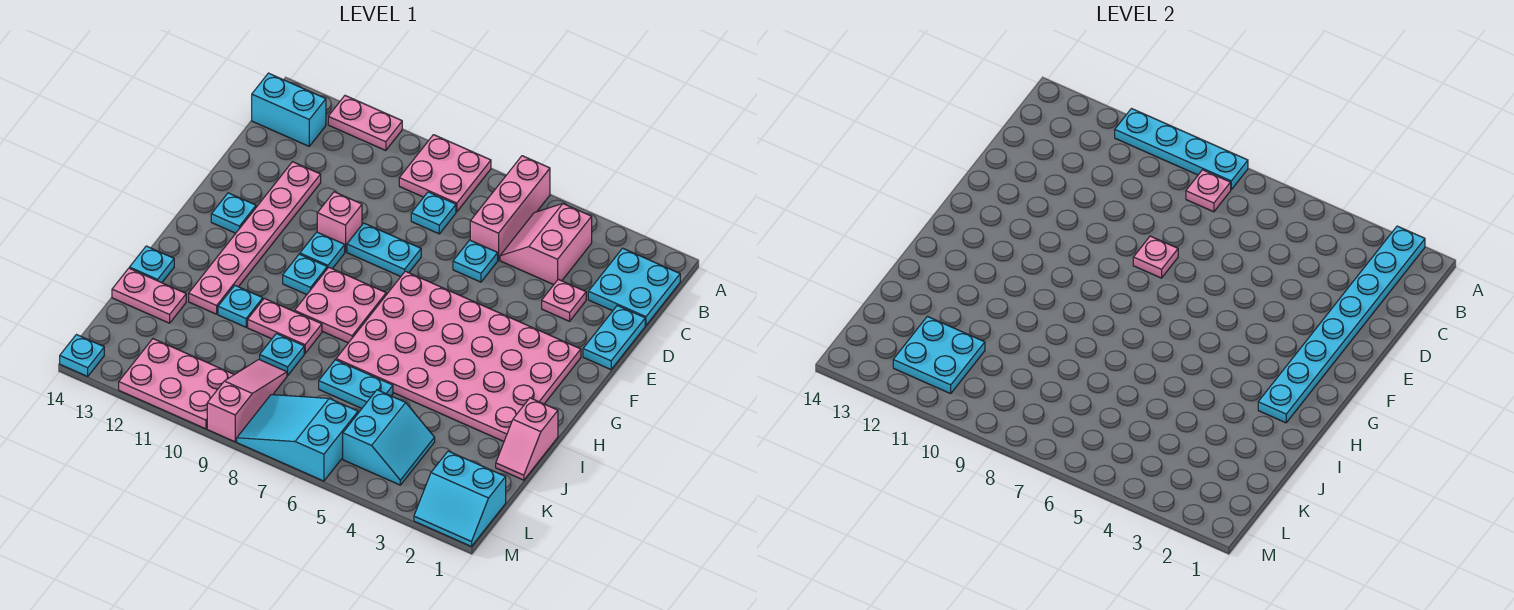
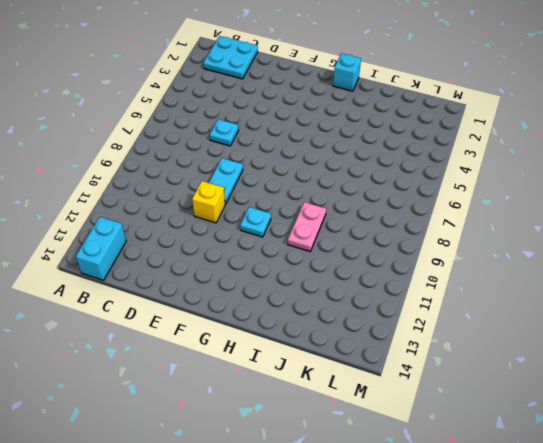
yellow brick E10 level 1 -> pink brick E10 level 1
cyan brick H1 level 1 -> none
none -> pink brick A6:C6 level 1
none -> pink plate A8:B9 level 1
none -> pink plate A11:A12 level 1
none -> pink slope B4:C5 level 1 top 4

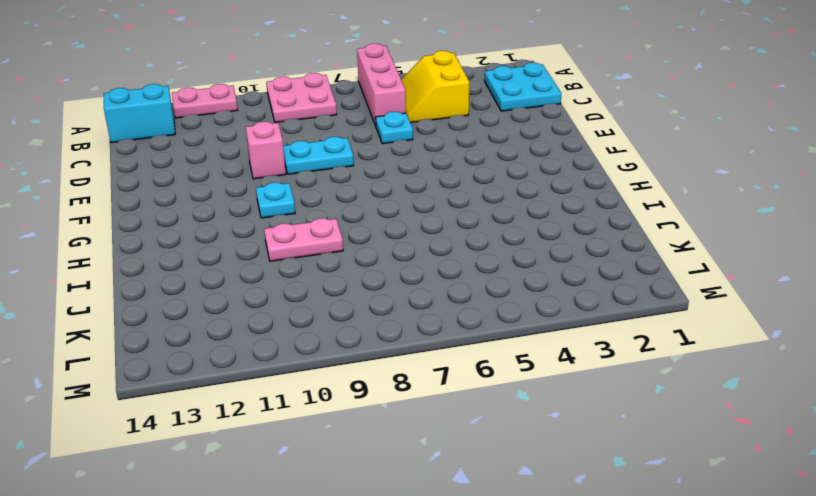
yellow slope B4:C5 level 1 top 4 -> pink slope B4:C5 level 1 top 4
none -> cyan plate C8 level 1
none -> cyan plate D1:E1 level 1
none -> pink plate D3 level 1
none -> pink plate D12:I12 level 1

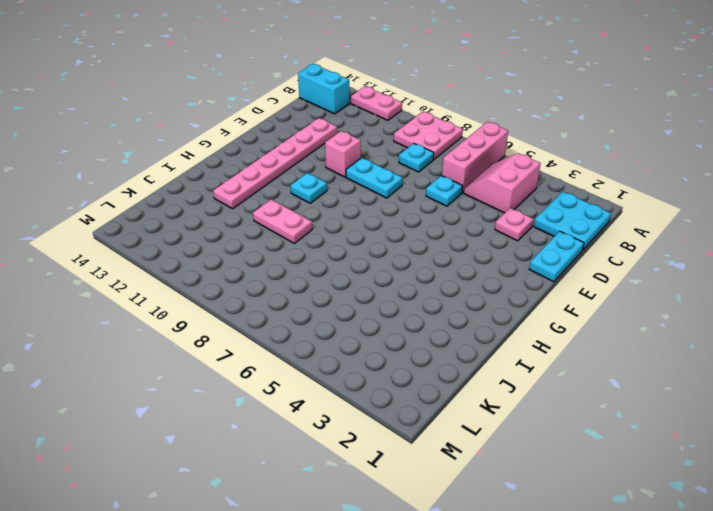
none -> pink plate F2:I7 level 1
none -> cyan plate F10 level 1
none -> cyan plate F13 level 1
none -> pink plate G8:H9 level 1

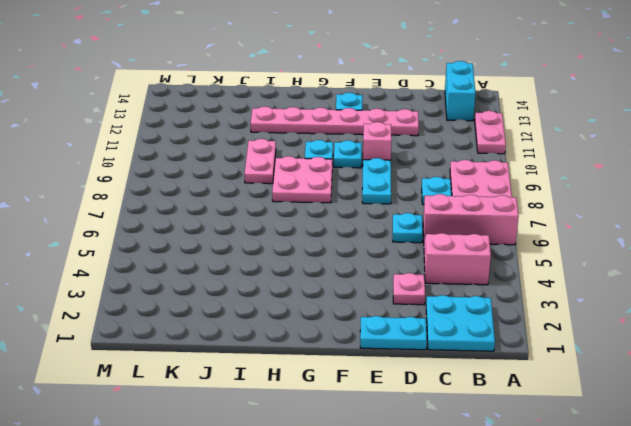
none -> pink plate F2:I7 level 1
none -> pink slope I1:J1 level 1 top I
none -> cyan plate I11 level 1
none -> cyan plate I14 level 1

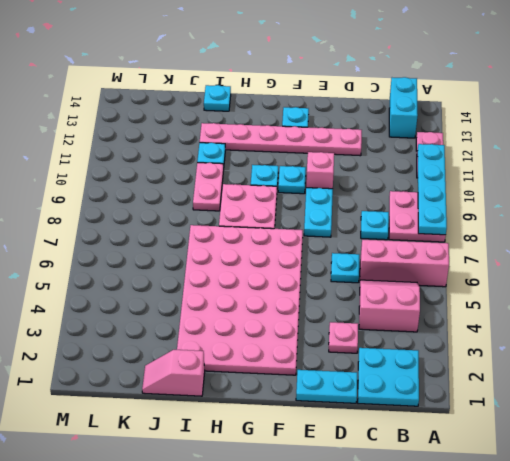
none -> cyan plate J6:J7 level 1
none -> cyan plate J9 level 1
none -> pink plate J13:J14 level 1
none -> cyan slope K4:L5 level 1 top 5

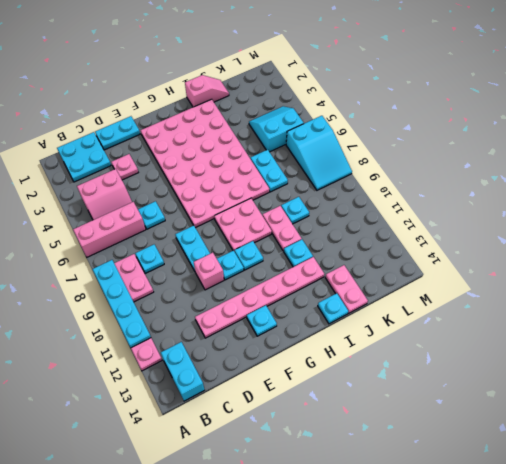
none -> pink slope K9:M9 level 1 top M
none -> cyan slope L1:M2 level 1 top L
none -> pink plate L10:M12 level 1
none -> cyan plate M14 level 1

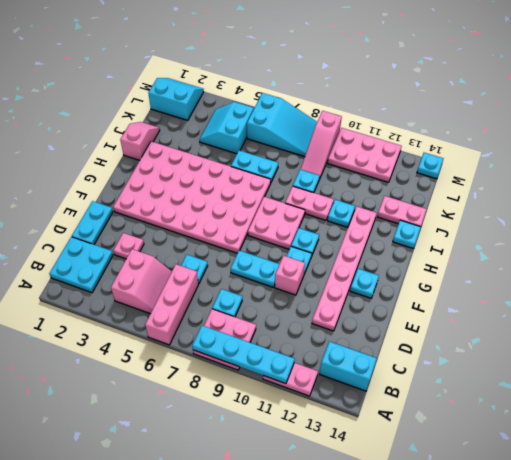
none -> cyan plate A2:H2 level 2
none -> pink plate B8 level 2
none -> pink plate E8 level 2
none -> cyan plate K11:L12 level 2

